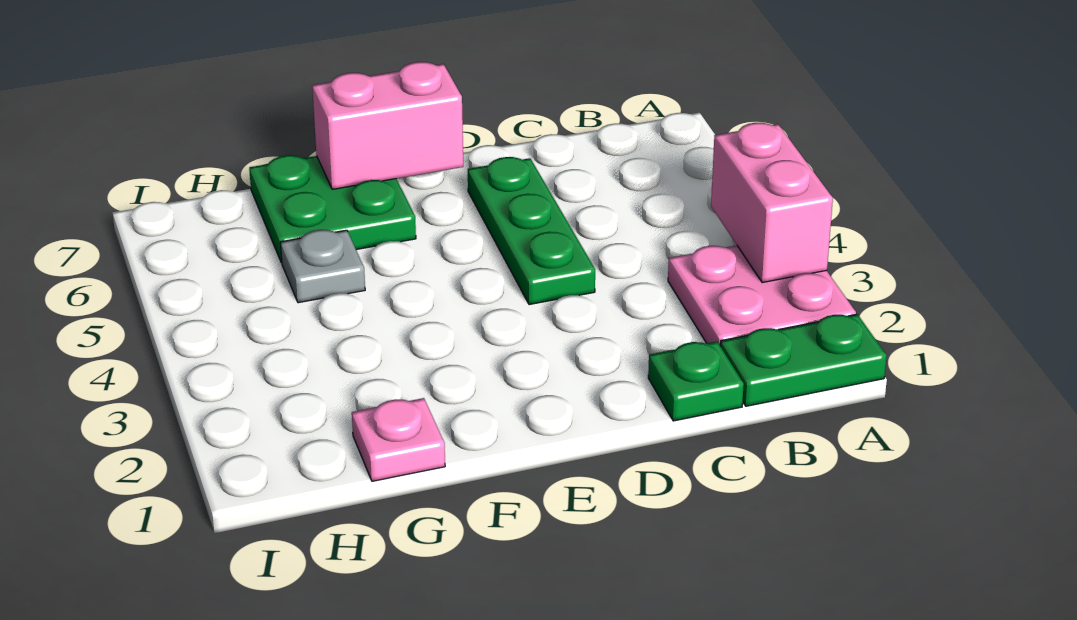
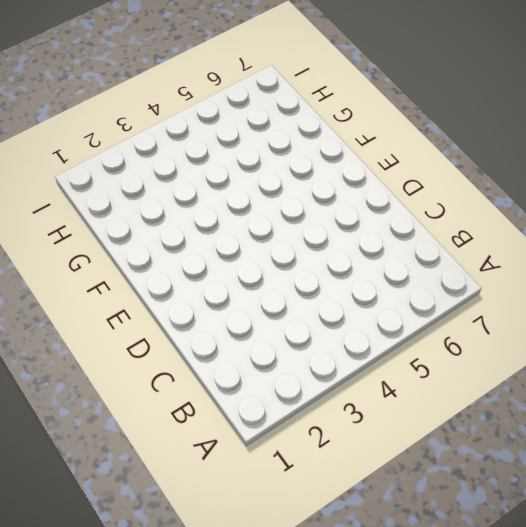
none -> green plate A1:B1 level 1
none -> pink plate A2:B3 level 1

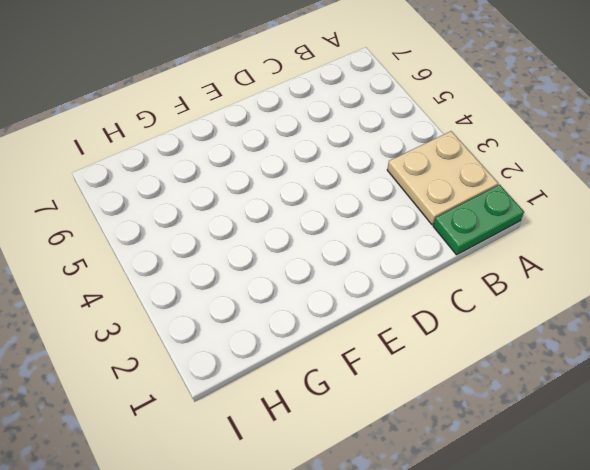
tan plate A2:B3 level 1 -> pink plate A2:B3 level 1
none -> green plate C1 level 1
none -> green plate D4:D6 level 1

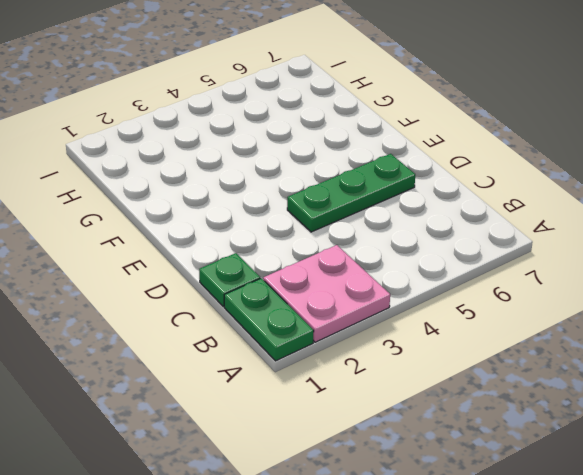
none -> green plate F6:G7 level 1
none -> pink plate G1 level 1

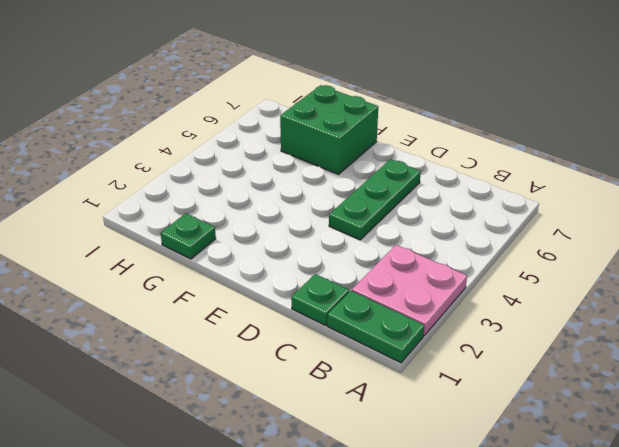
green brick F6:G7 level 1 -> green plate F6:G7 level 1
green plate G1 level 1 -> pink plate G1 level 1
none -> grey plate G5 level 1
none -> pink brick A3:A4 level 2

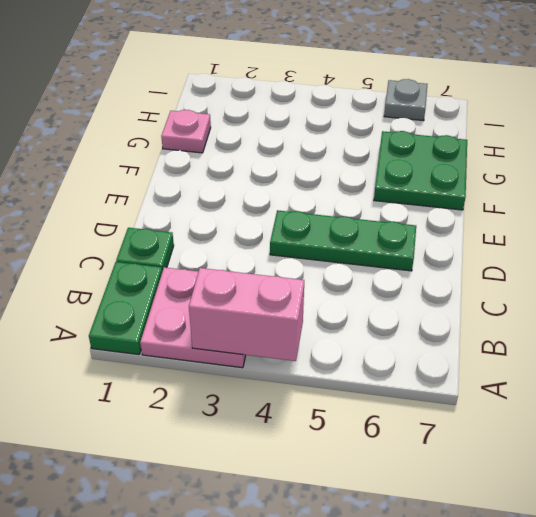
grey plate I6 level 1 -> grey plate G5 level 1
none -> pink brick E7:F7 level 2

